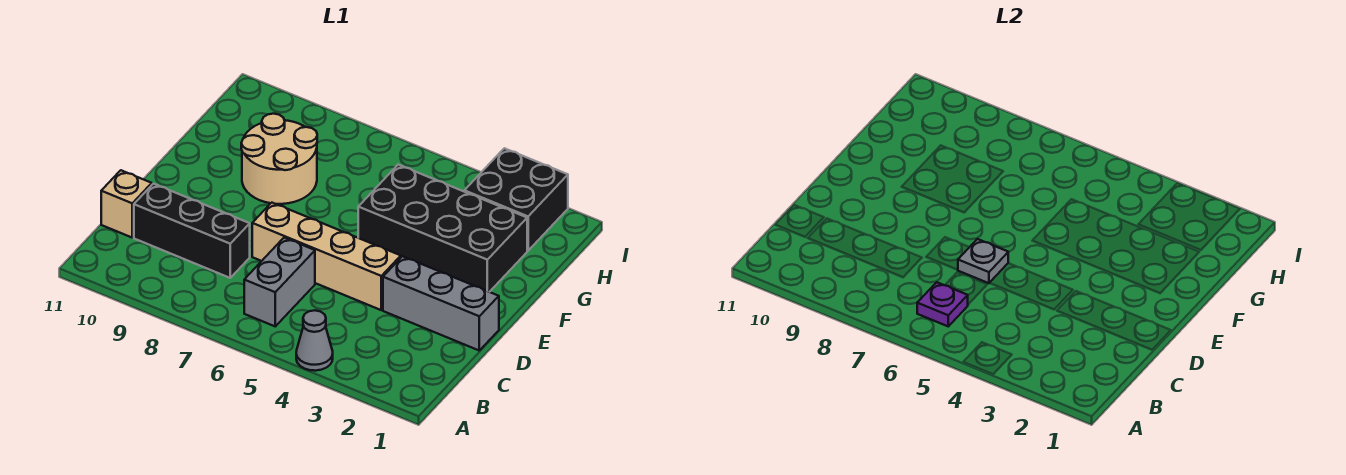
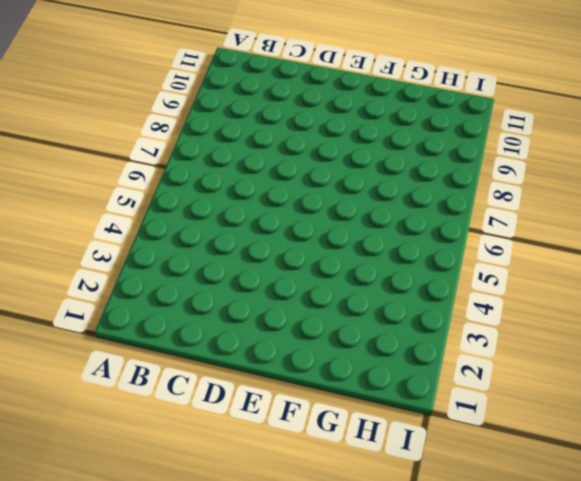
none -> grey cone A4 level 1
none -> grey brick B6:C6 level 1

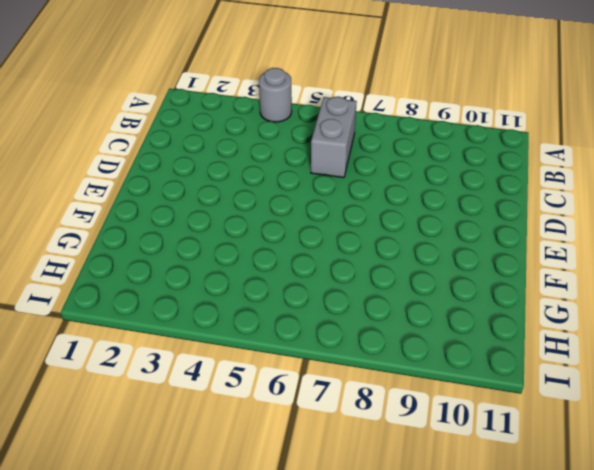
grey round brick A4 level 1 -> grey cone A4 level 1
none -> black brick C8:C10 level 1
none -> tan brick C11 level 1

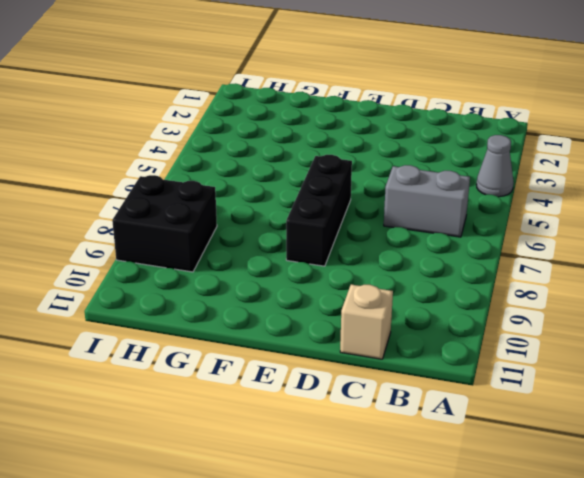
black brick E6:E8 level 1 -> black brick C8:C10 level 1
black brick H8:I9 level 1 -> black brick H2:I3 level 1
none -> grey brick D1:D3 level 1
none -> tan brick D4:D7 level 1

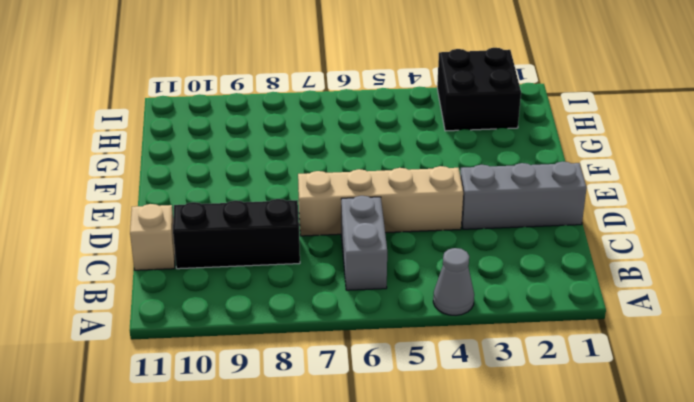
none -> black brick F2:G5 level 1
none -> tan round brick F8:G9 level 1

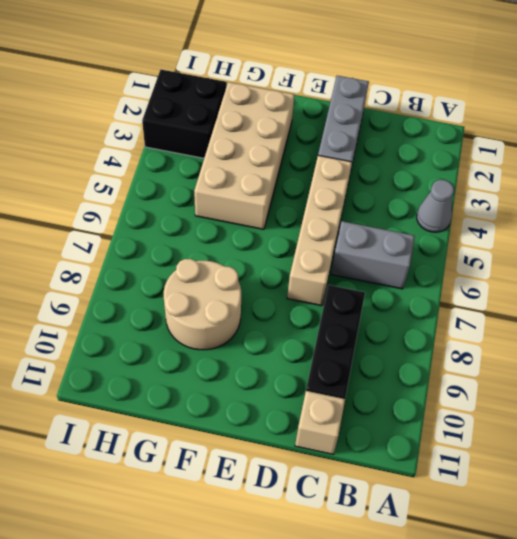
tan brick F2:G5 level 1 -> black brick F2:G5 level 1
none -> purple plate B6 level 2
none -> grey plate D6 level 2

